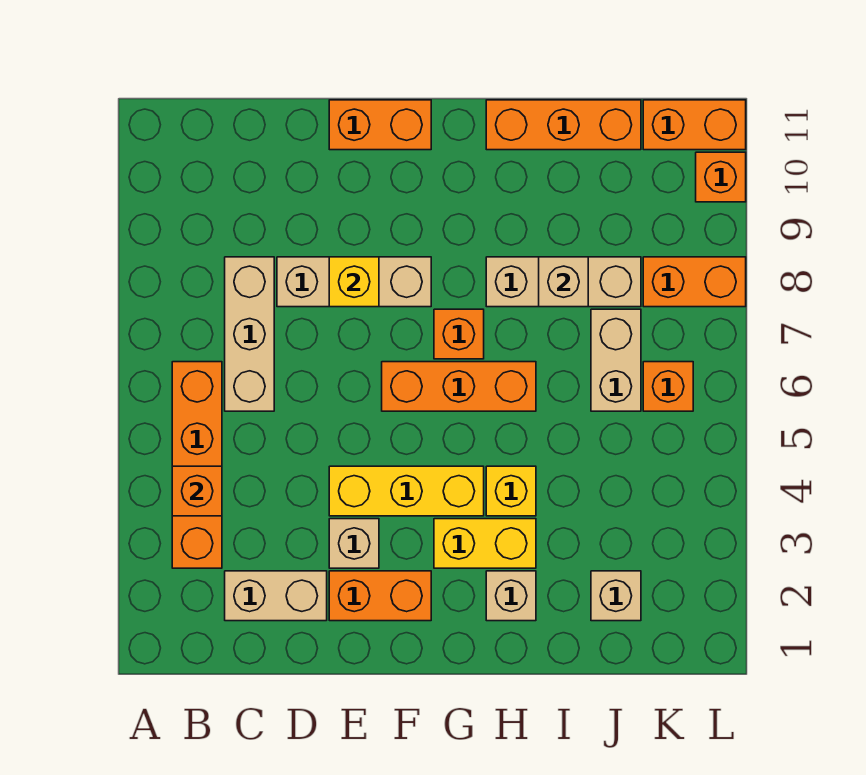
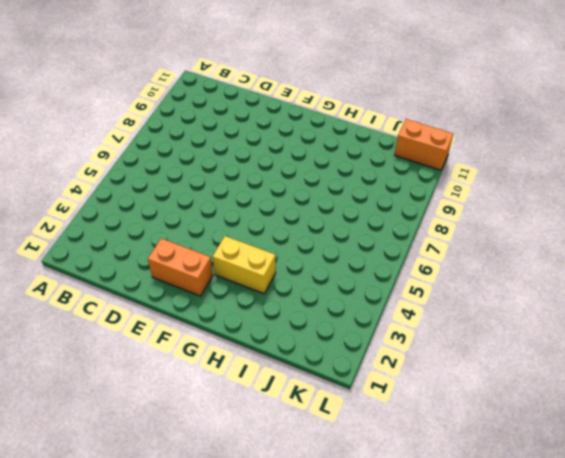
none -> orange brick B3:B6 level 1
none -> tan brick C2:D2 level 1
none -> tan brick C6:C8 level 1

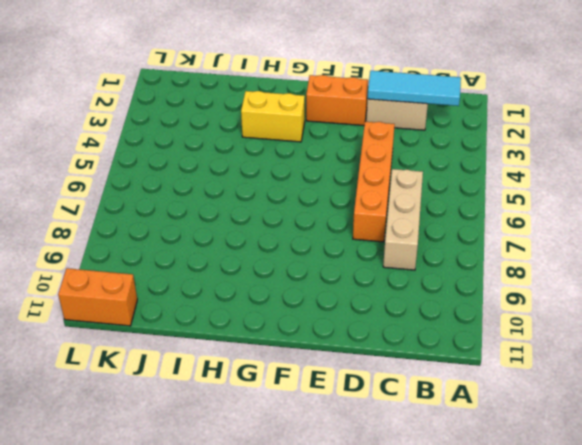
cyan tile B2:D2 level 2 -> none
orange brick D4:D7 level 1 -> orange brick B3:B6 level 1
none -> tan brick D8:F8 level 1
none -> tan brick E3 level 1
none -> yellow brick E4:G4 level 1

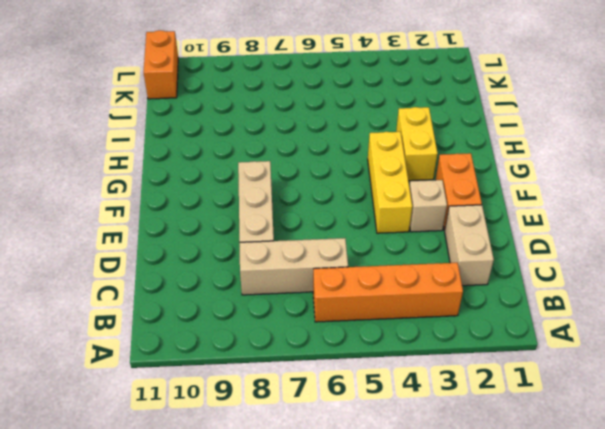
none -> orange brick E11:F11 level 1
none -> orange brick F6:H6 level 1
none -> orange brick G7 level 1

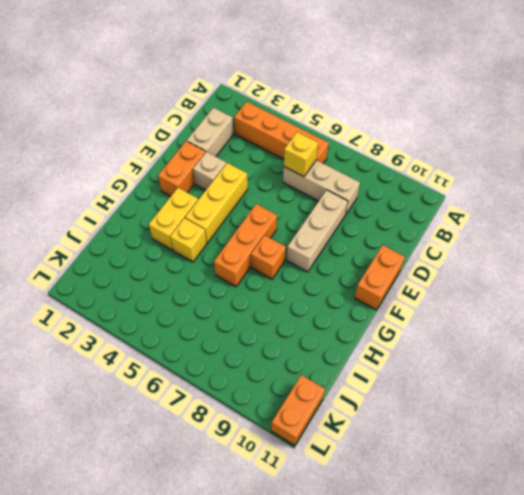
yellow brick C6 level 2 -> yellow brick E8 level 2
none -> tan brick H2 level 1
none -> tan brick H8:J8 level 1
none -> orange brick H11:J11 level 1

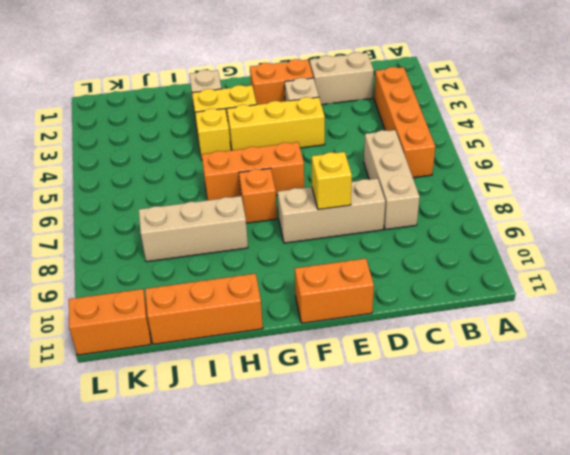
none -> tan brick J2 level 1
none -> tan brick J6:J7 level 1
none -> orange brick K6 level 1

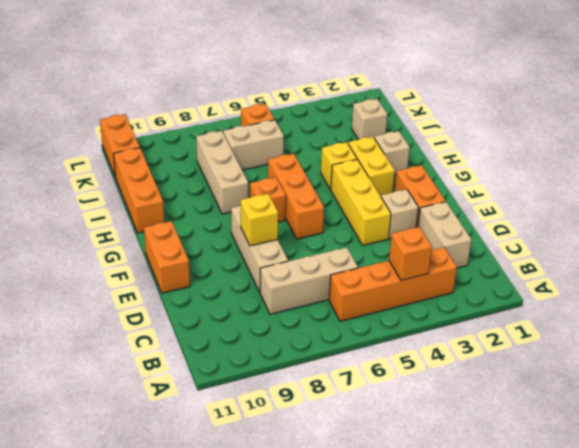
none -> orange brick K8:L8 level 1
none -> orange brick L10 level 1
none -> tan brick I8 level 2

